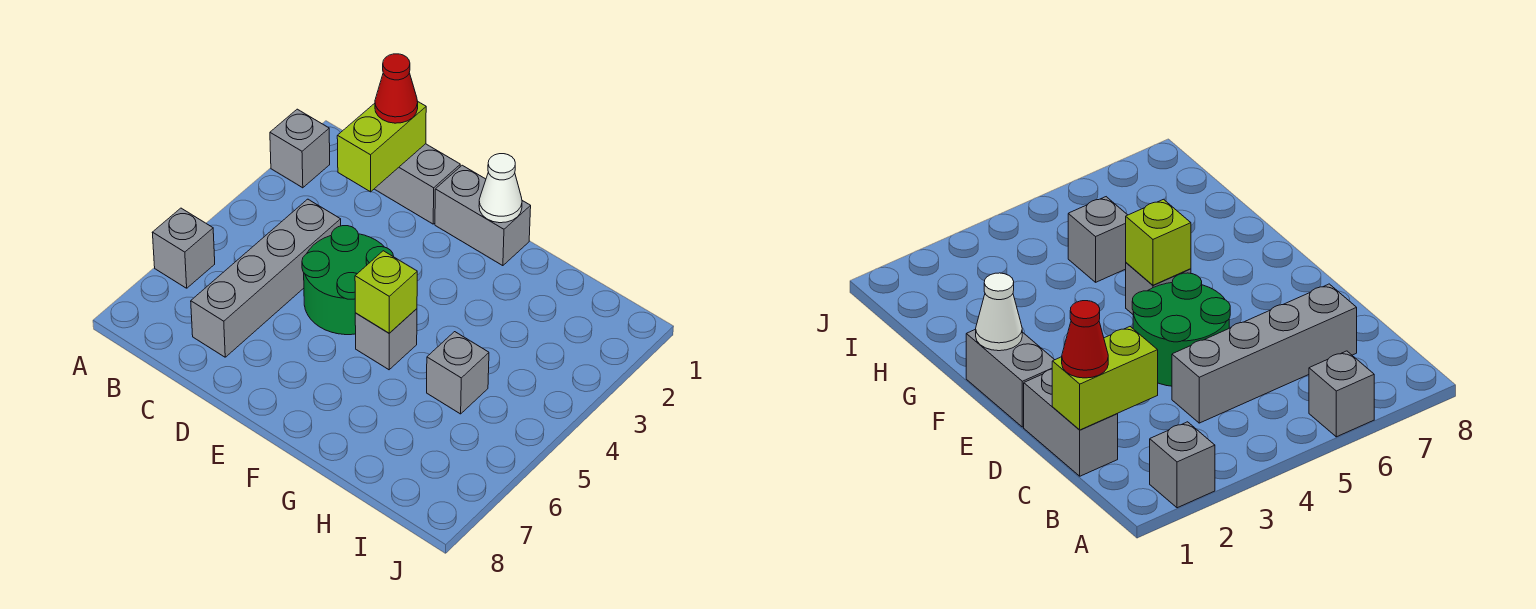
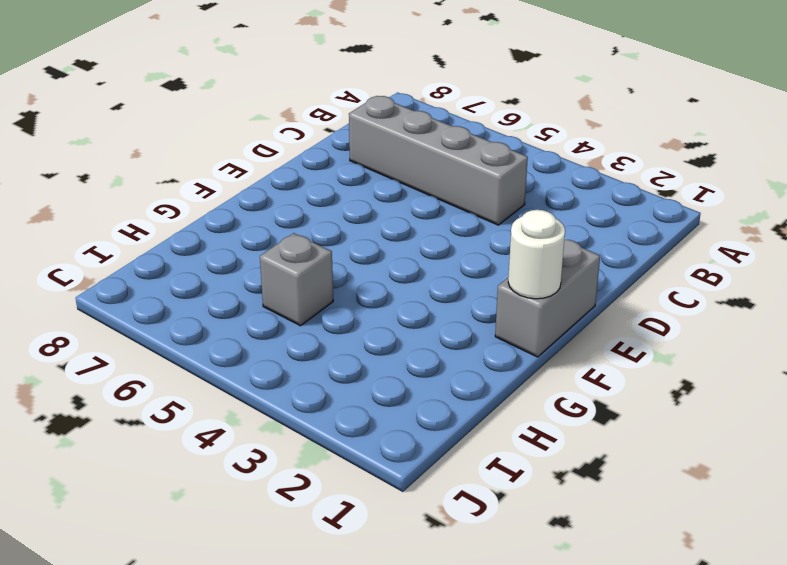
white round brick F1 level 2 -> white cone F1 level 2
none -> grey brick A2 level 1
none -> grey brick A6 level 1
none -> grey brick C1:D1 level 1

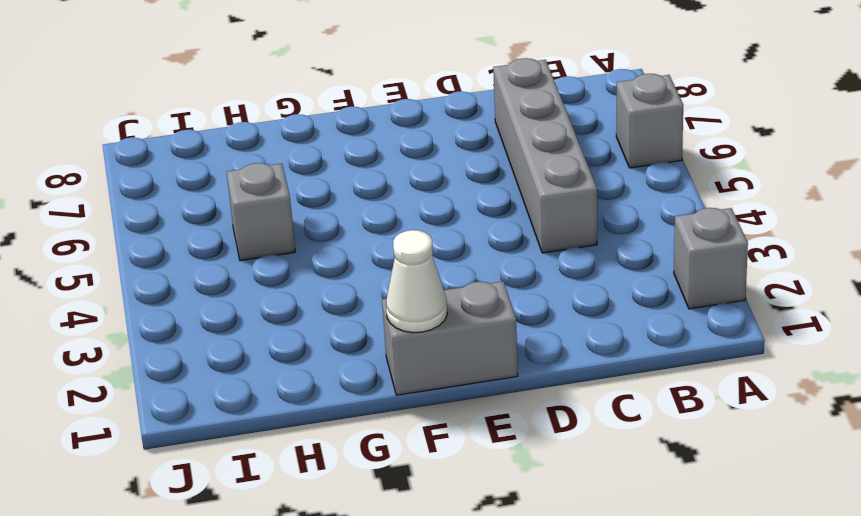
none -> grey brick C1:D1 level 1
none -> green round brick D4:E5 level 1
none -> grey brick F5 level 1

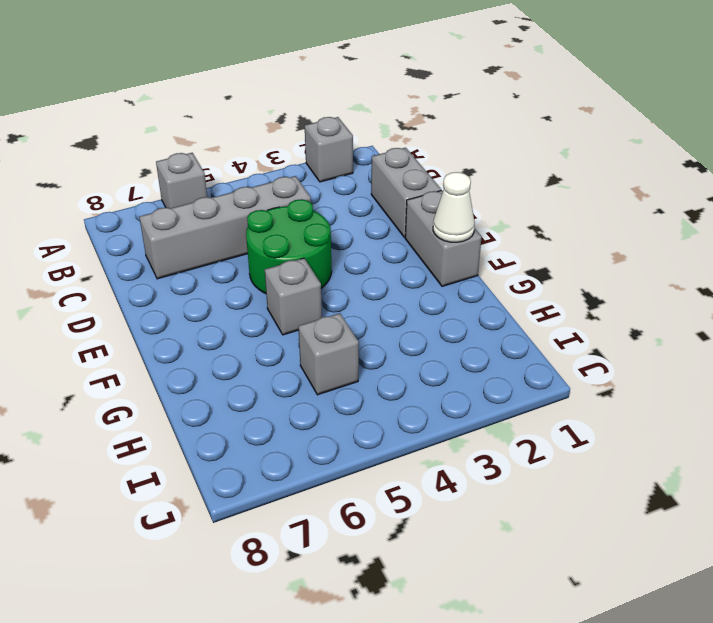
none -> lime brick C1:C2 level 2
none -> lime brick F5 level 2
none -> red cone C1 level 3

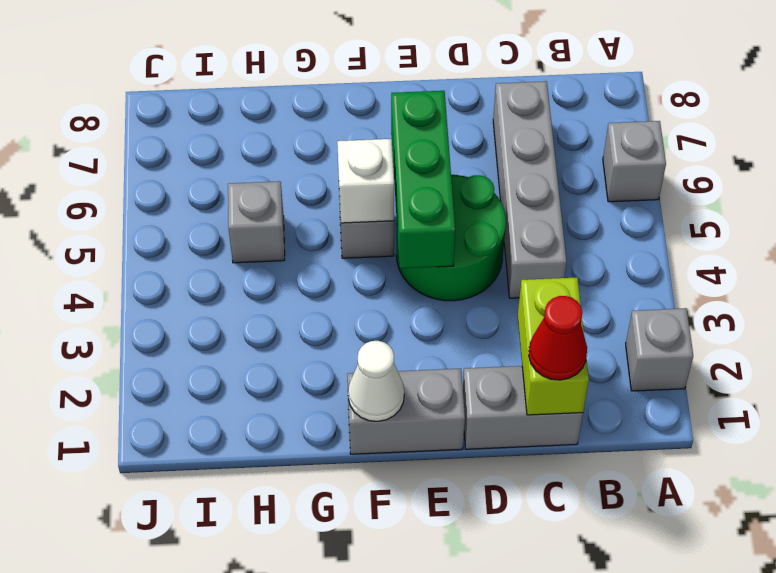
green brick E4:E6 level 2 -> none
white brick F5 level 2 -> lime brick F5 level 2

